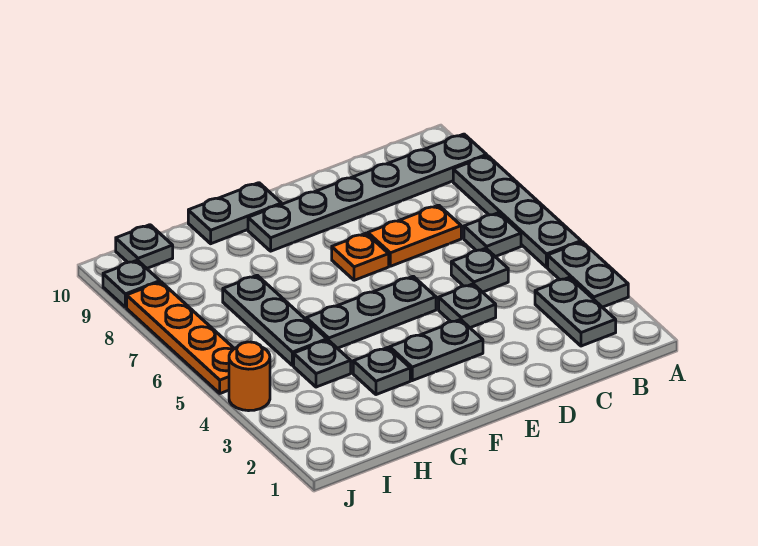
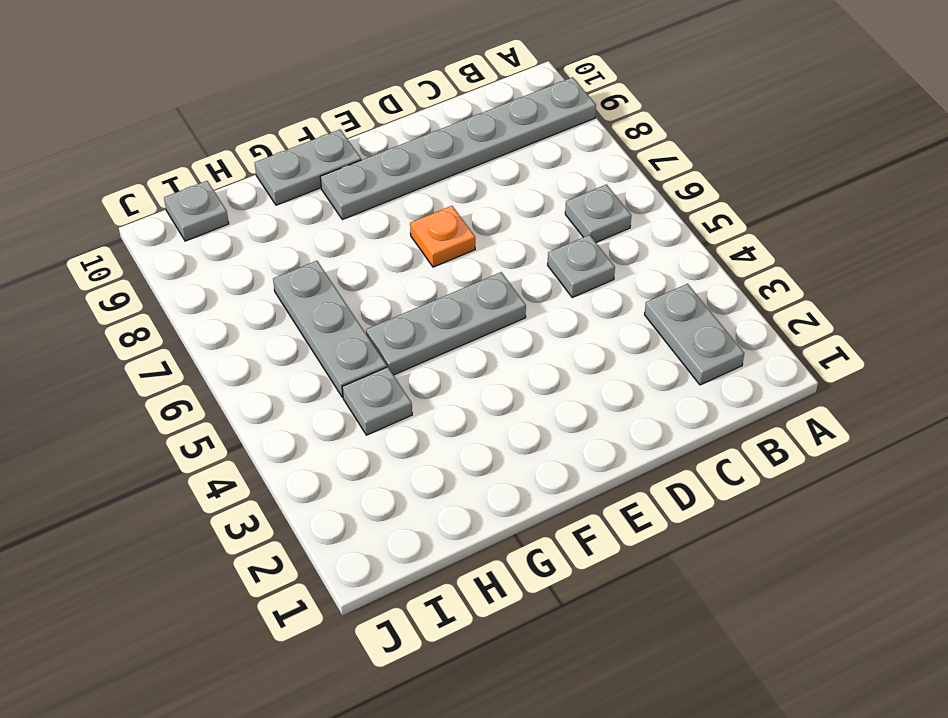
none -> grey plate A3:A4 level 1
none -> grey plate A5:A8 level 1
none -> orange plate C7:D7 level 1

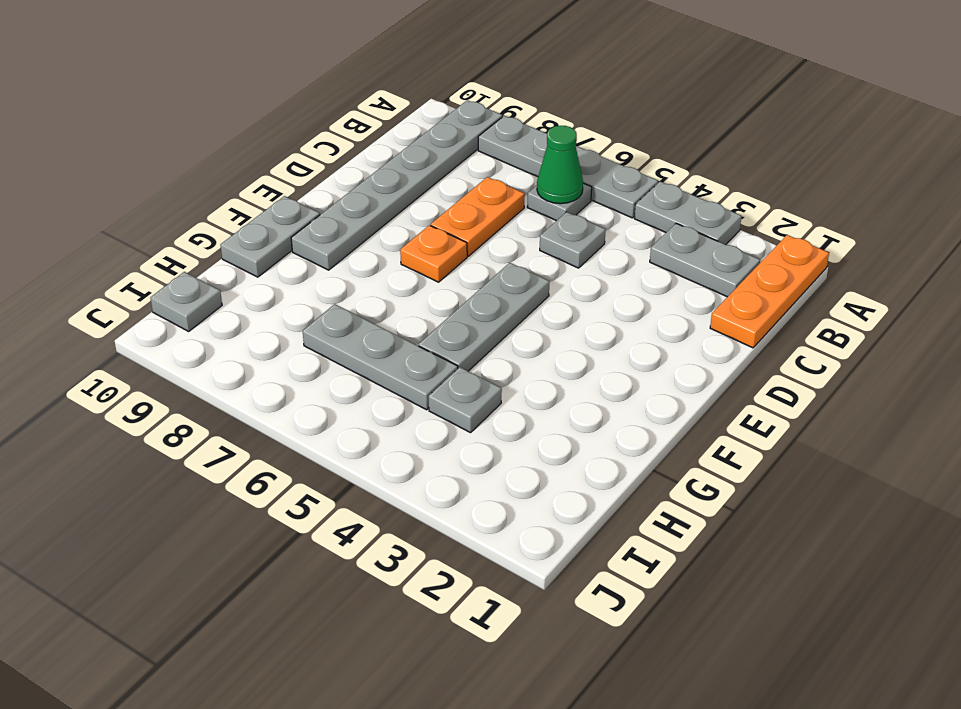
orange plate A1:C1 level 1 -> none
green cone B6 level 2 -> none
none -> grey plate D4 level 1
none -> grey plate E3:F3 level 1
none -> grey plate G3 level 1

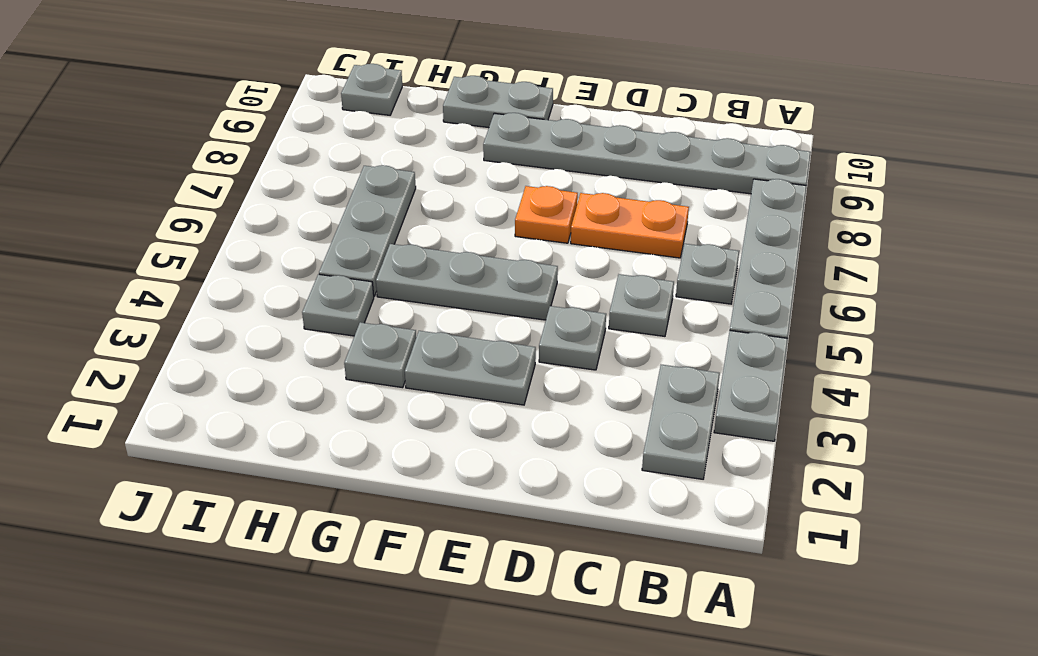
none -> orange round brick J4 level 1
none -> orange plate J5:J8 level 1
none -> grey plate J9 level 1

